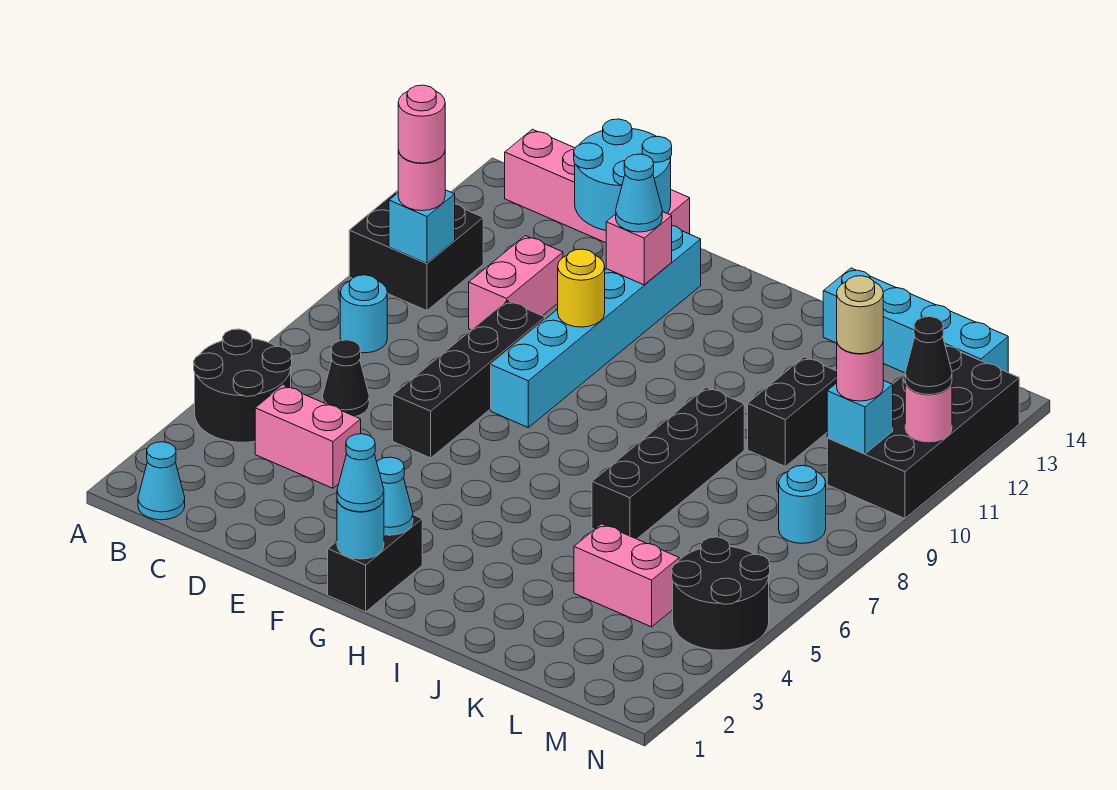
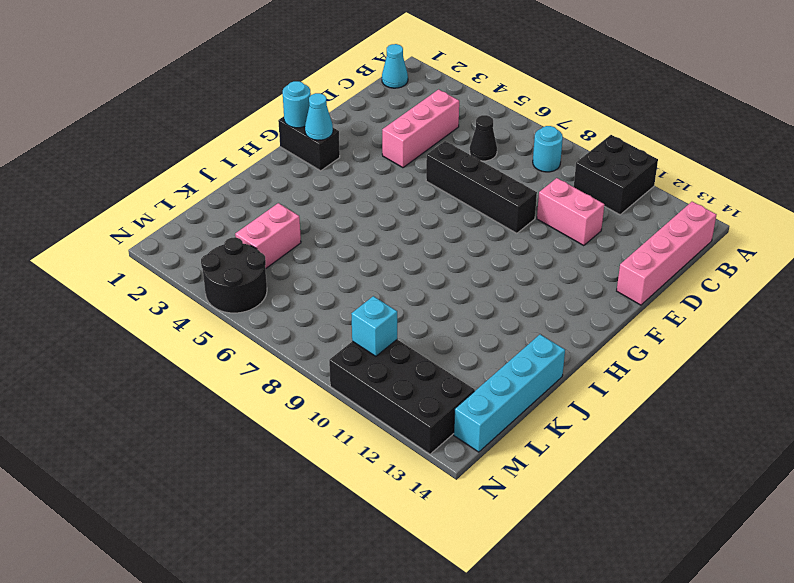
pink brick C4:E4 level 1 -> pink brick C4:D4 level 1
none -> black round brick A4:B5 level 1
none -> cyan brick F8:F13 level 1
none -> black brick J6:J9 level 1
none -> black brick K10:K11 level 1

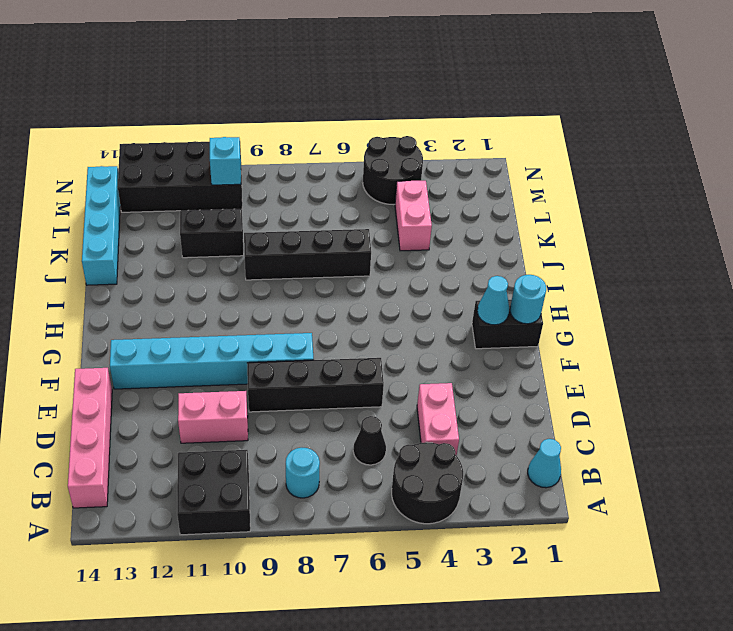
none -> cyan round brick M8 level 1
none -> cyan brick B10 level 2
none -> cyan round brick D13:E14 level 2
none -> yellow round brick F10 level 2

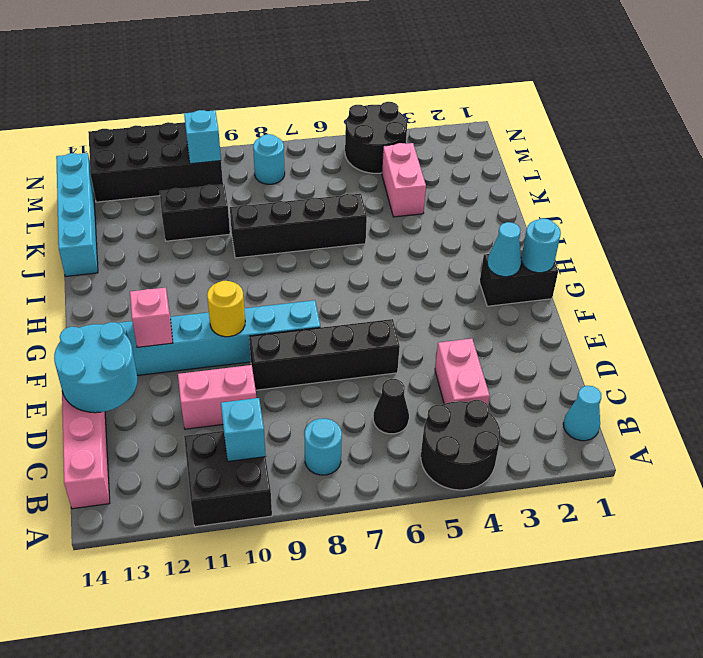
none -> pink round brick N11 level 2
none -> pink round brick B10 level 3
none -> cyan cone F12 level 3
none -> cyan cone G1 level 3

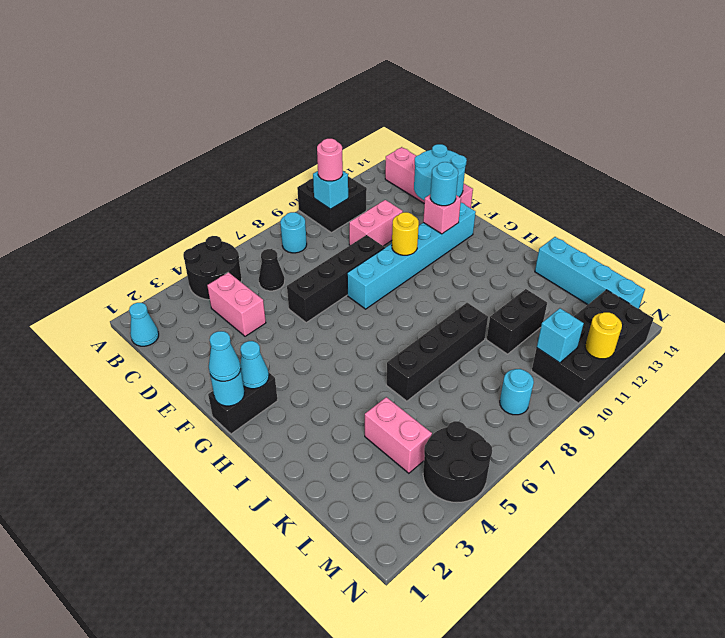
cyan round brick F12 level 3 -> cyan cone F12 level 3
yellow round brick N11 level 2 -> pink round brick N11 level 2
none -> pink round brick M10 level 3
none -> black cone N11 level 3
none -> pink round brick B10 level 4
none -> tan round brick M10 level 4

